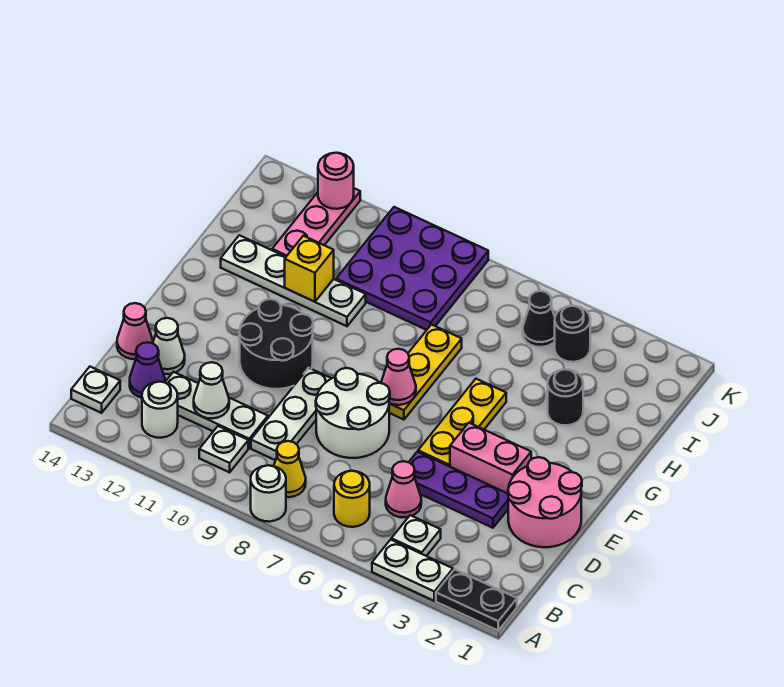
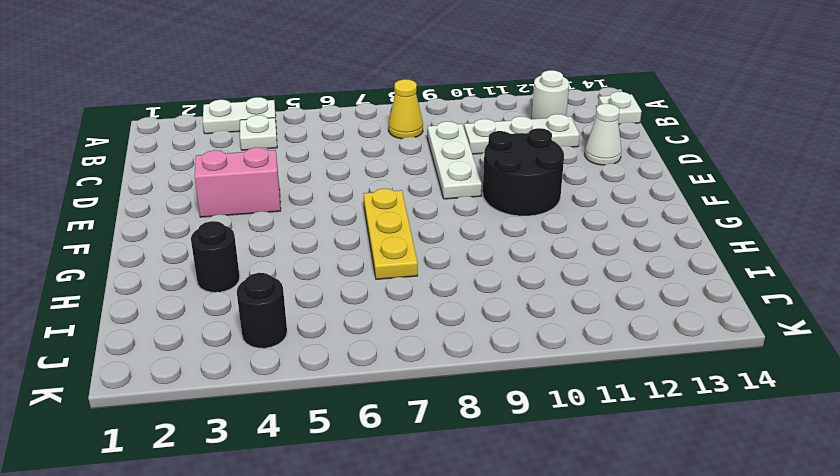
none -> black plate A1:A2 level 1
none -> white round brick A8 level 1
none -> yellow round brick B6 level 1
none -> white plate B10 level 1

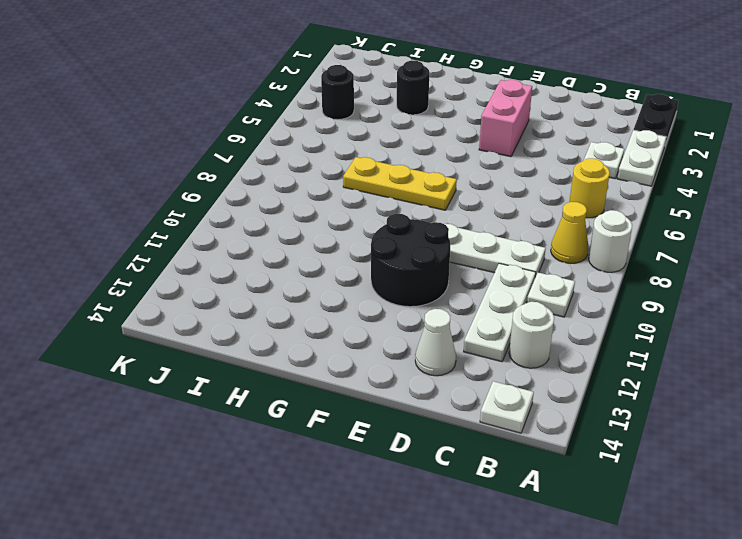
none -> pink cone C5 level 1
none -> purple cone C13 level 1
none -> pink round brick D1:E2 level 1
none -> purple plate D3:D5 level 1

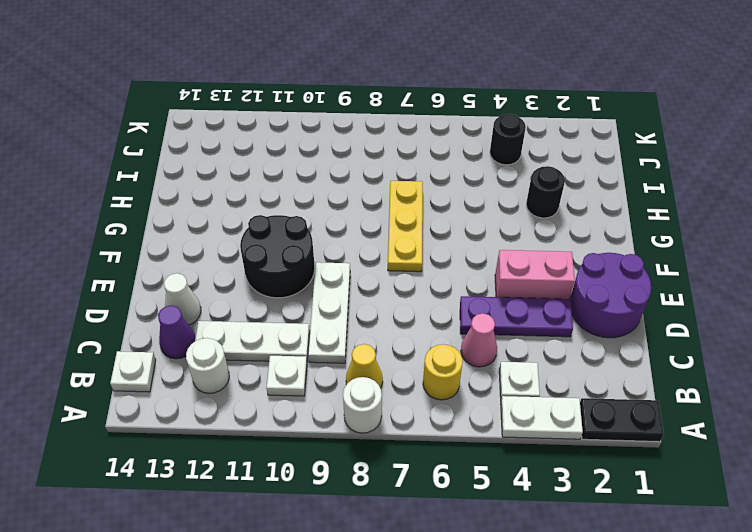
purple round brick D1:E2 level 1 -> pink round brick D1:E2 level 1
none -> white round brick D7:E8 level 1
none -> pink cone D14 level 1
none -> yellow plate E5:G5 level 1
none -> white plate H10:H13 level 1

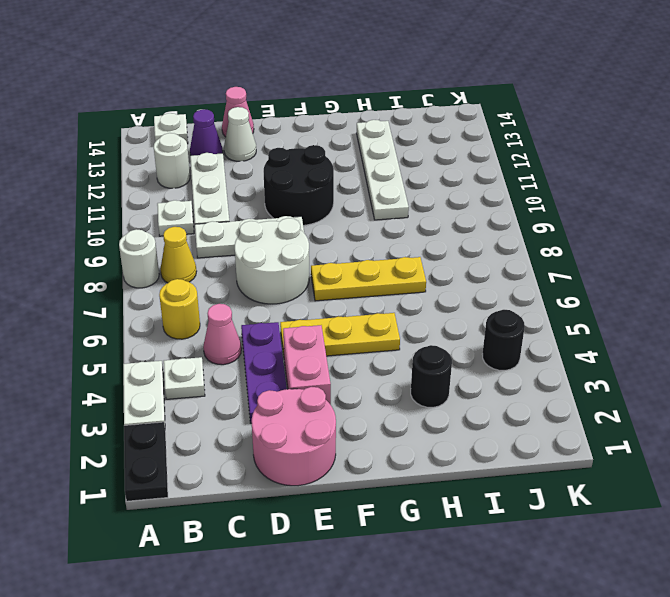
none -> purple plate I8:K10 level 1
none -> pink plate I12:K12 level 1
none -> black cone J5 level 1
none -> white cone C11 level 2

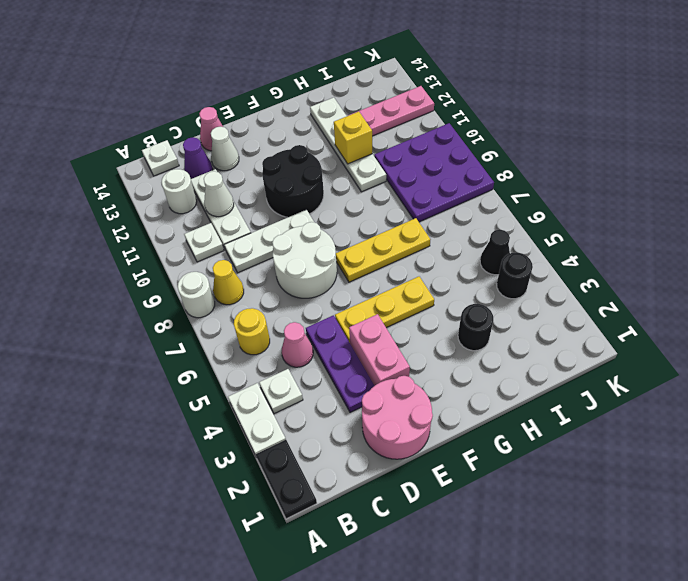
none -> pink cone F7 level 2
none -> pink round brick K12 level 2

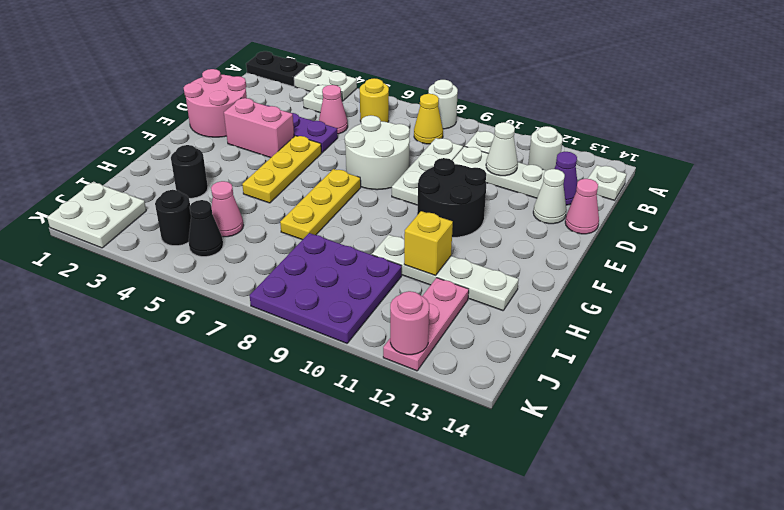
pink cone I5 level 1 -> pink cone F7 level 2
white plate J1:K2 level 1 -> none

